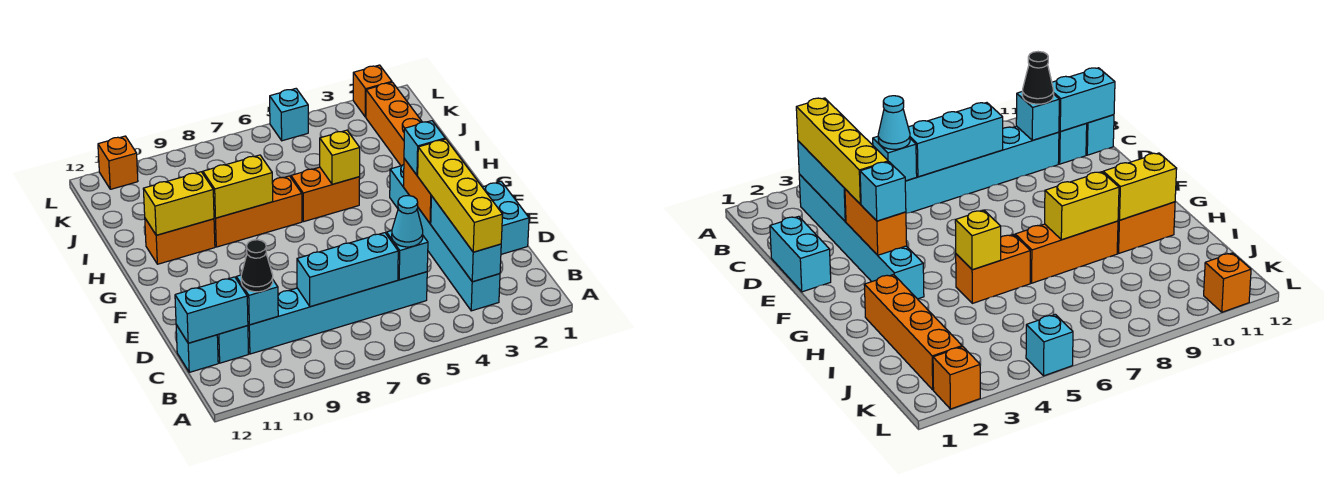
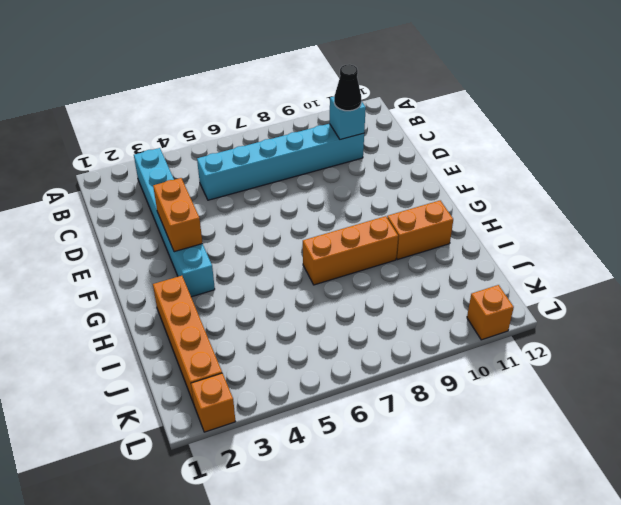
none -> cyan brick C11 level 1
none -> cyan brick C12 level 1
none -> cyan brick D1:E1 level 1

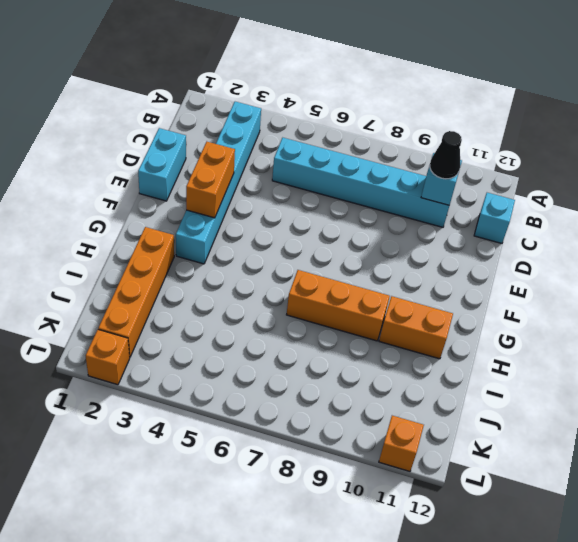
none -> cyan brick C11 level 1
none -> orange brick H5:H6 level 1
none -> cyan brick L5 level 1

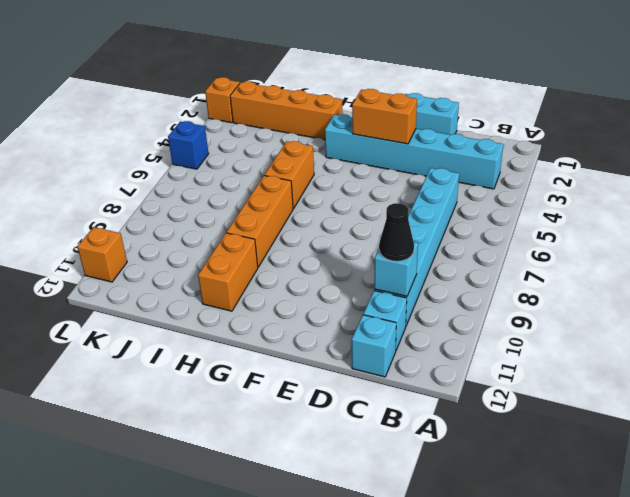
blue brick L5 level 1 -> cyan brick L5 level 1
none -> cyan brick B3:D3 level 2
none -> cyan brick C5 level 2
none -> cyan brick C6:C8 level 2

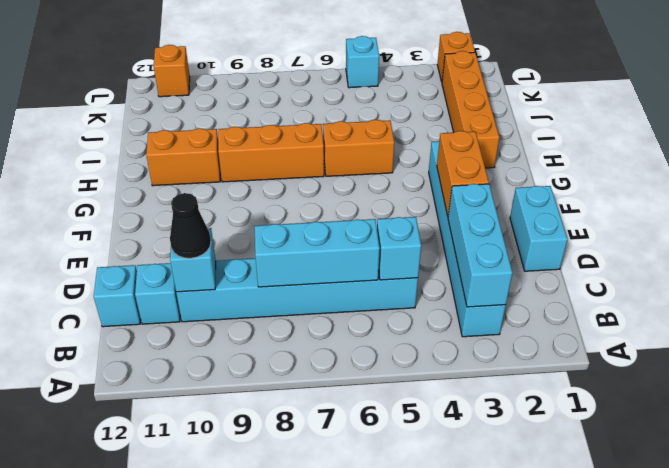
none -> cyan brick C11:C12 level 2
none -> yellow brick H5 level 2
none -> yellow brick H8:H9 level 2

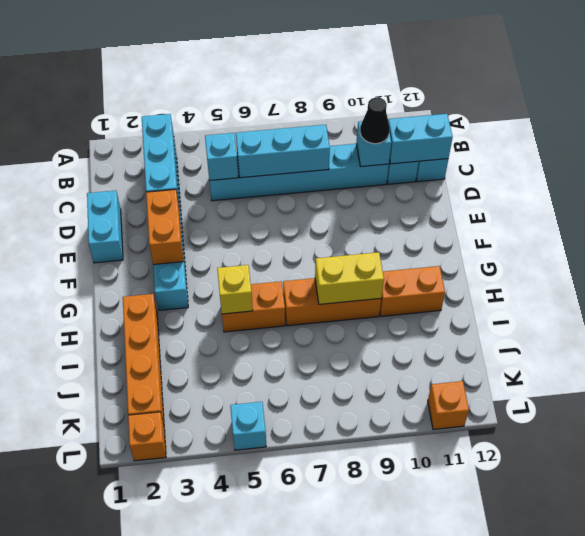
none -> yellow brick H10:H11 level 2
none -> yellow brick B3:E3 level 3
none -> cyan cone C5 level 3

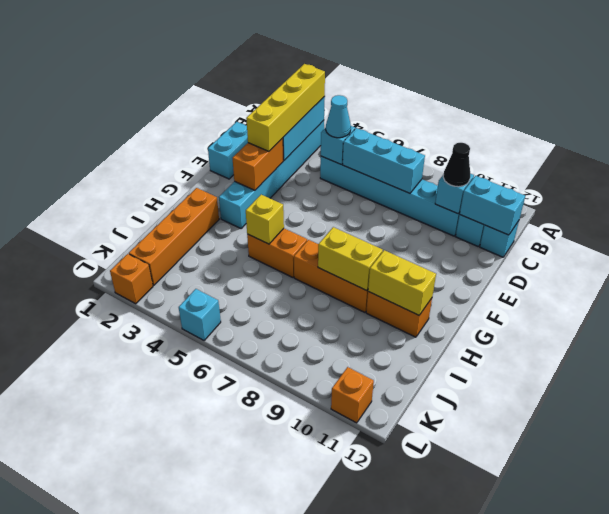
none -> cyan brick F3 level 3

